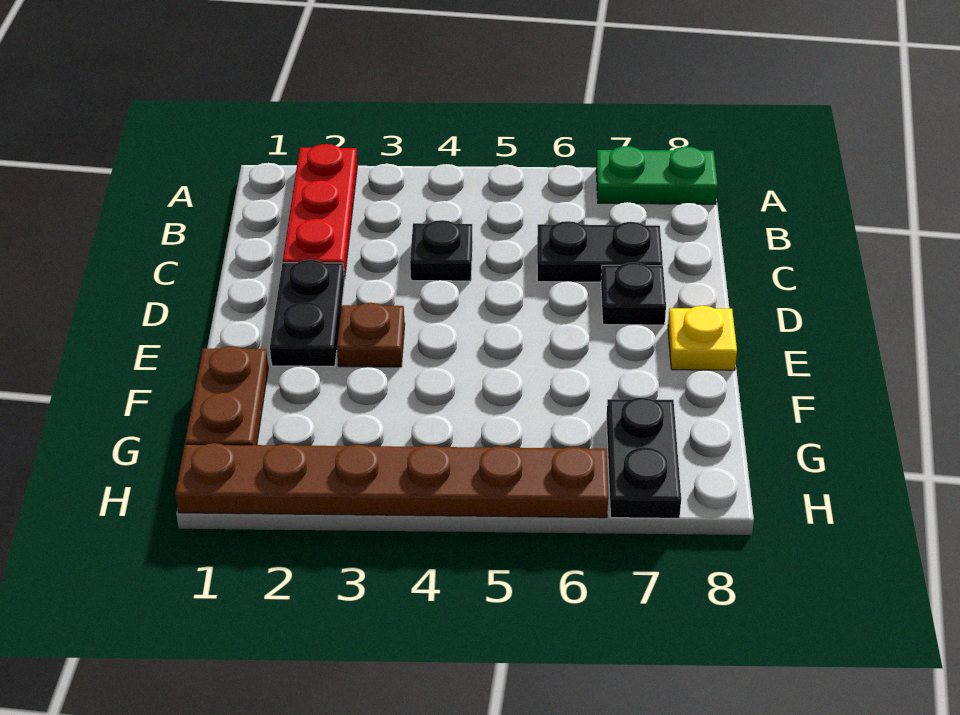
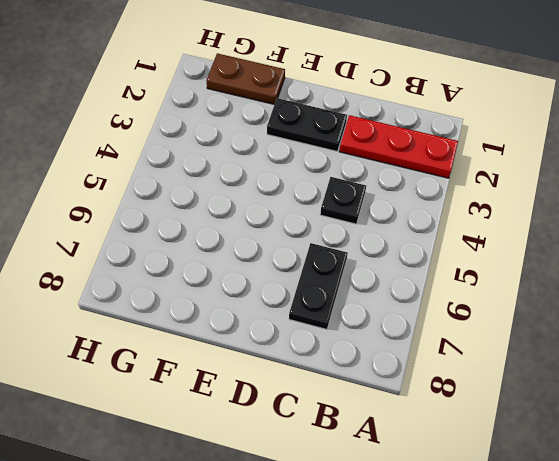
none -> green plate A7:A8 level 1
none -> black plate D7 level 1

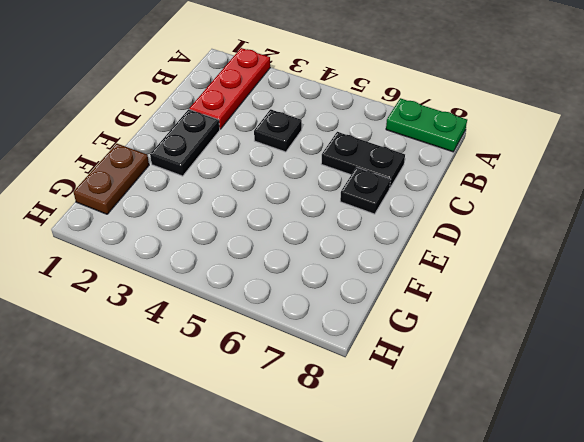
none -> brown plate E3 level 1
none -> yellow plate E8 level 1

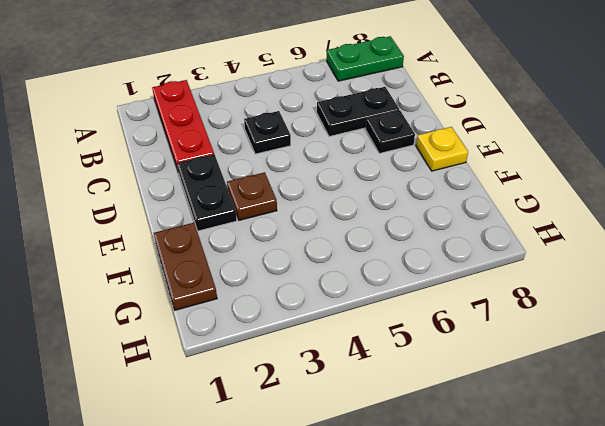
none -> black plate G7:H7 level 1
none -> brown plate H1:H6 level 1

